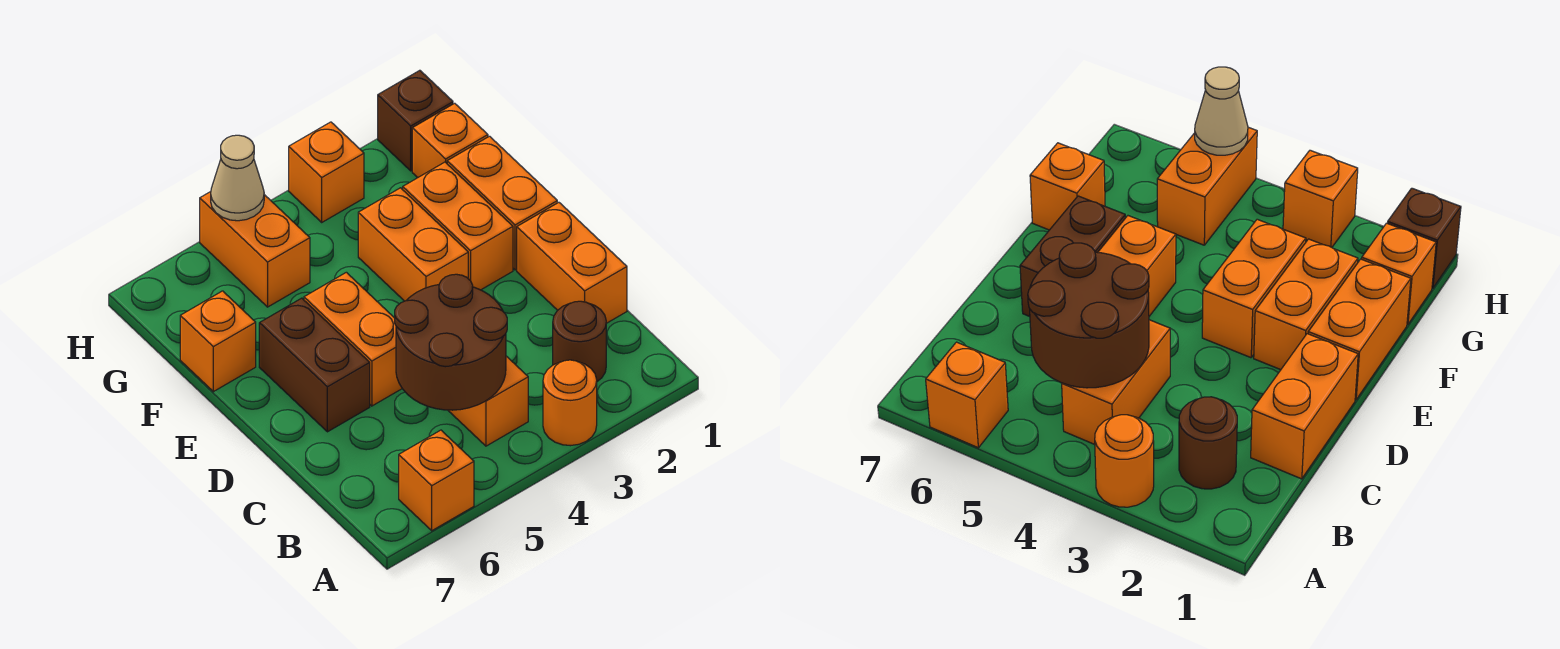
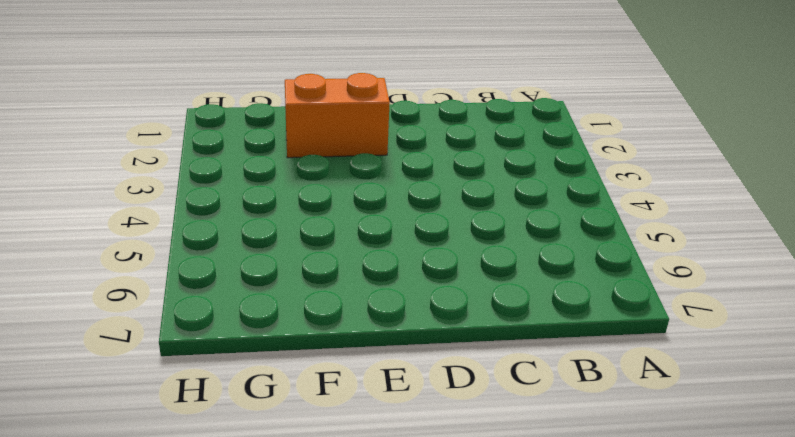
none -> orange round brick A3 level 1
none -> orange brick A6 level 1
none -> brown round brick B2 level 1

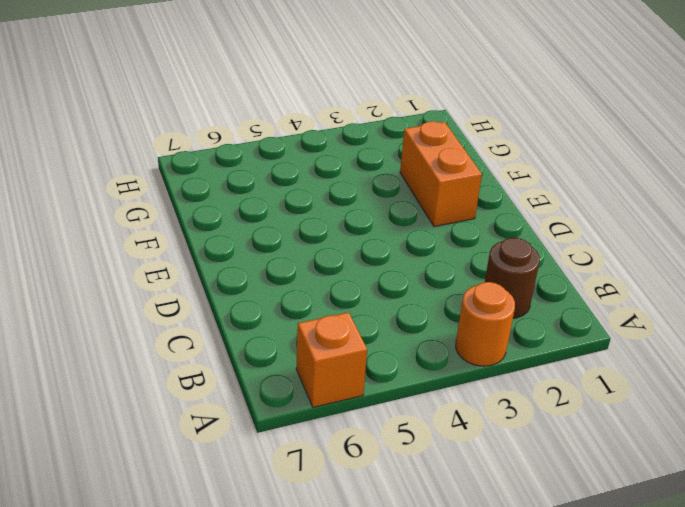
none -> orange brick B4:C4 level 1
none -> orange brick C1:D1 level 1
none -> orange brick D5:E5 level 1

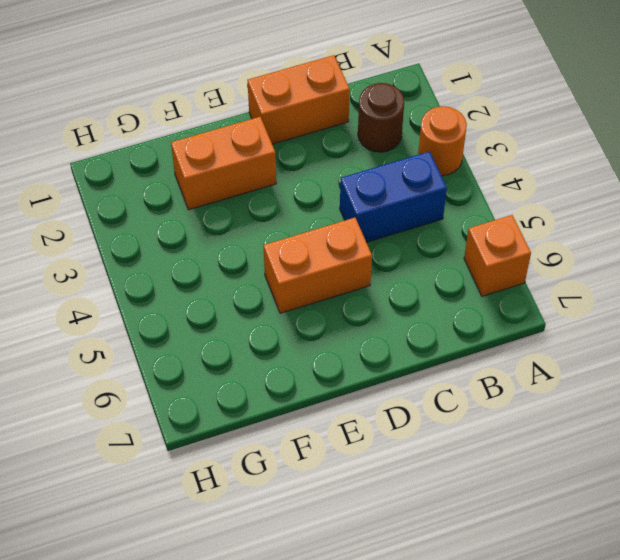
blue brick B4:C4 level 1 -> orange brick B4:C4 level 1
none -> brown brick D6:E6 level 1
none -> orange brick E1:F1 level 1
none -> orange brick E3:F3 level 1

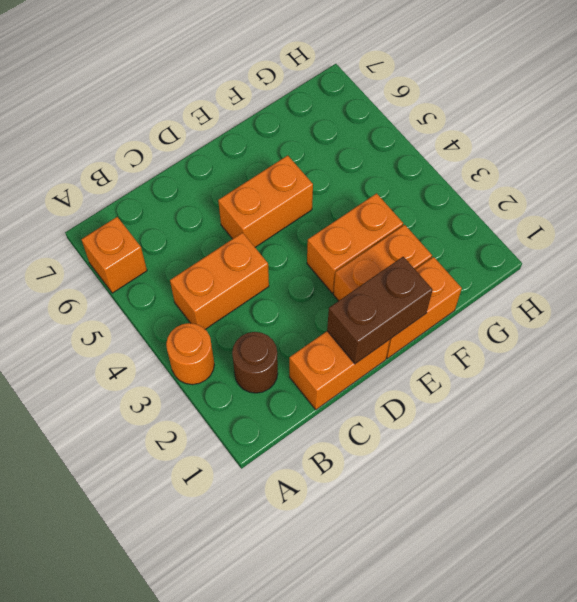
brown brick D1:E1 level 2 -> brown brick D6:E6 level 1
none -> orange brick F7 level 1
none -> orange brick G1 level 1
none -> orange brick G5:H5 level 1

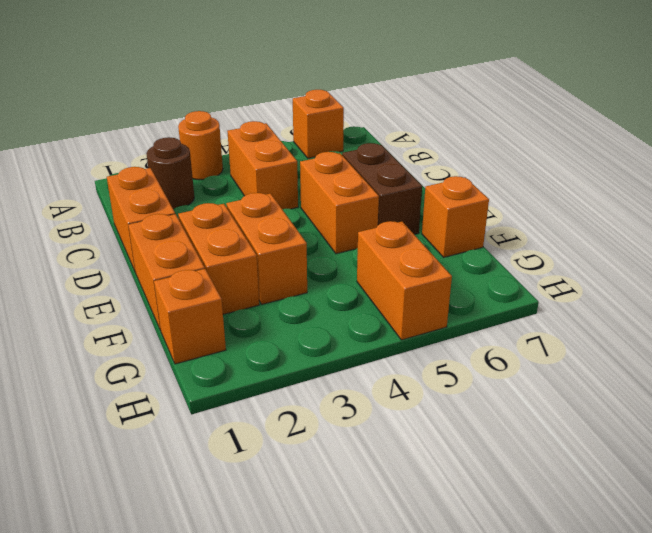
none -> brown brick H1 level 1
none -> orange brick H3 level 1
none -> brown round brick B4:C5 level 2

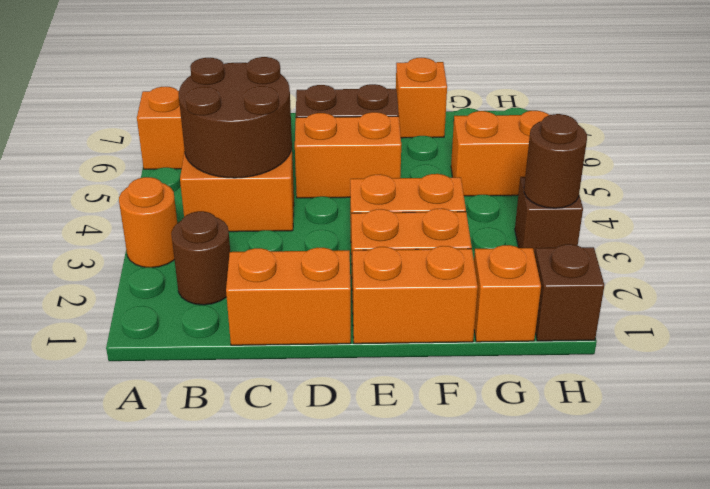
brown brick H3 level 1 -> orange brick H3 level 1
brown round brick H3 level 2 -> none
none -> tan cone H5 level 2

